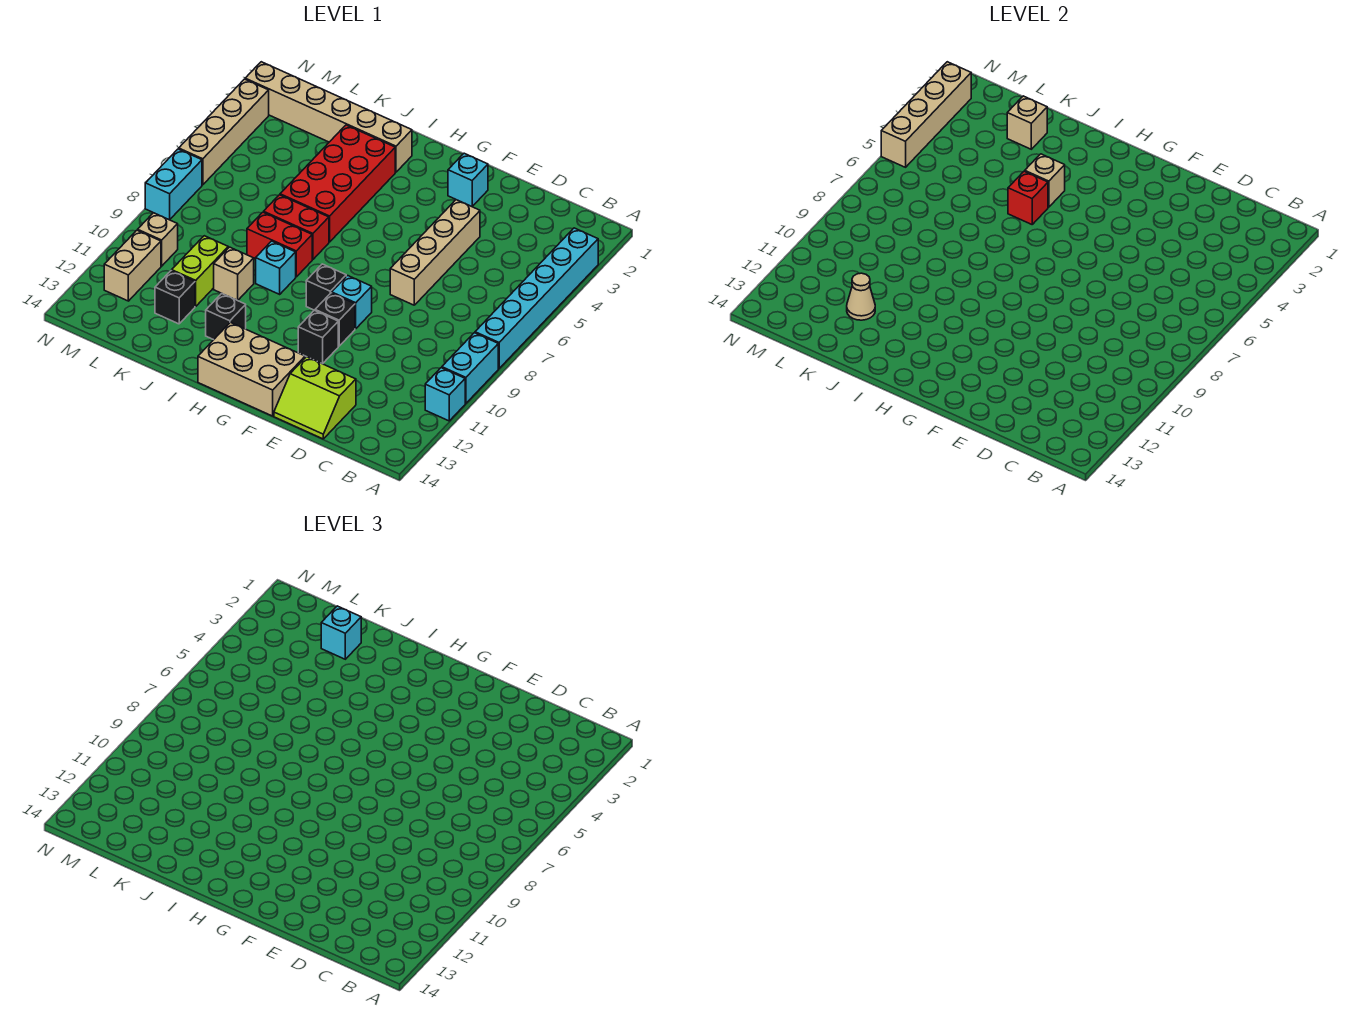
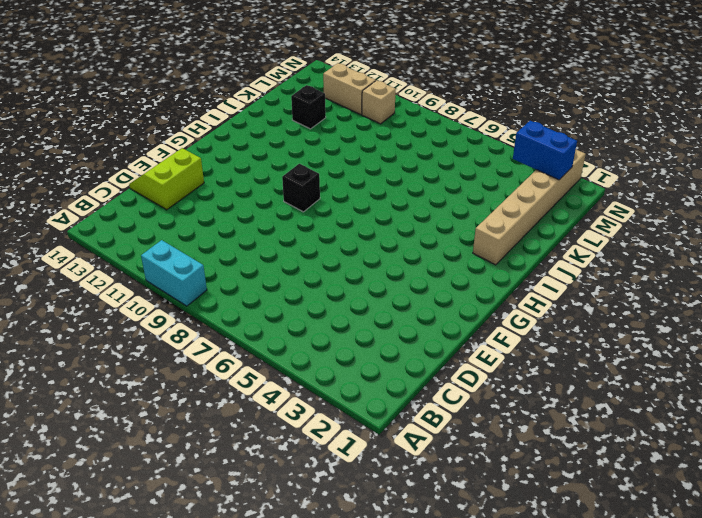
blue brick M2:M3 level 2 -> none
none -> cyan brick A3:A8 level 1
none -> cyan brick A11 level 1
none -> tan brick E4:E7 level 1
none -> cyan brick F2 level 1

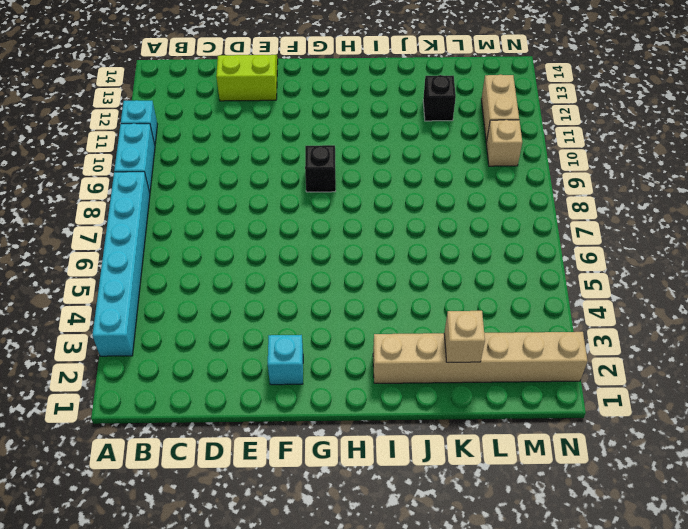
none -> tan brick E4:E7 level 1
none -> cyan brick F9 level 1
none -> black brick F10 level 1
none -> black brick F11 level 1

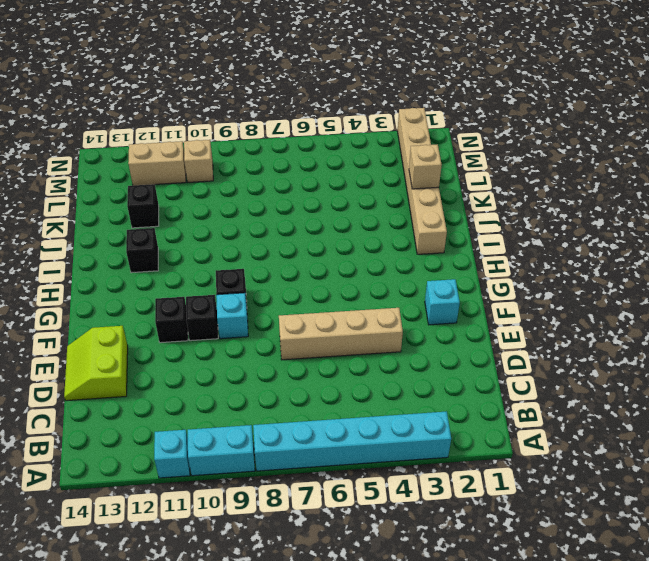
none -> tan brick F13:H14 level 1
none -> red brick I3:J6 level 1
none -> red brick I7:J7 level 1
none -> red brick I8:J8 level 1

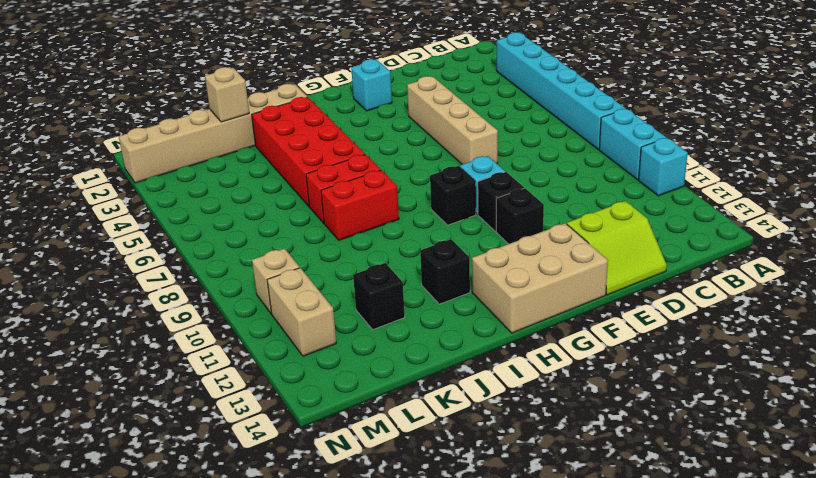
none -> cyan brick I9 level 1
none -> tan brick J10 level 1
none -> lime brick K10:K11 level 1
none -> tan brick N3:N6 level 1

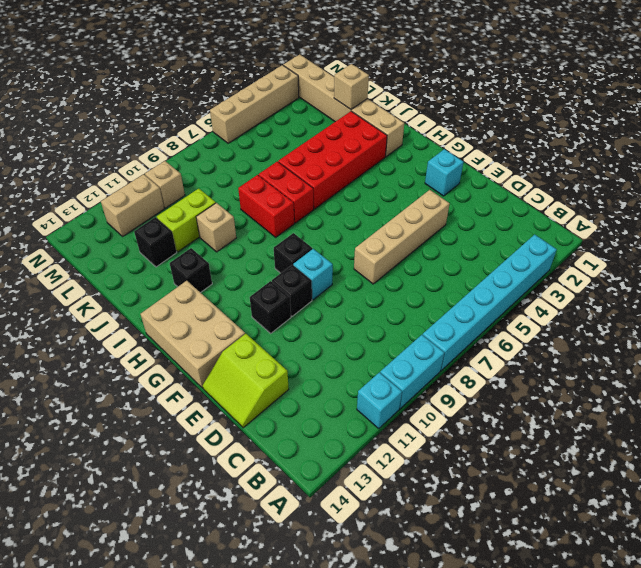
none -> cyan brick I9 level 1
none -> cyan brick N7:N8 level 1
none -> tan brick I4 level 2
none -> red brick I5 level 2

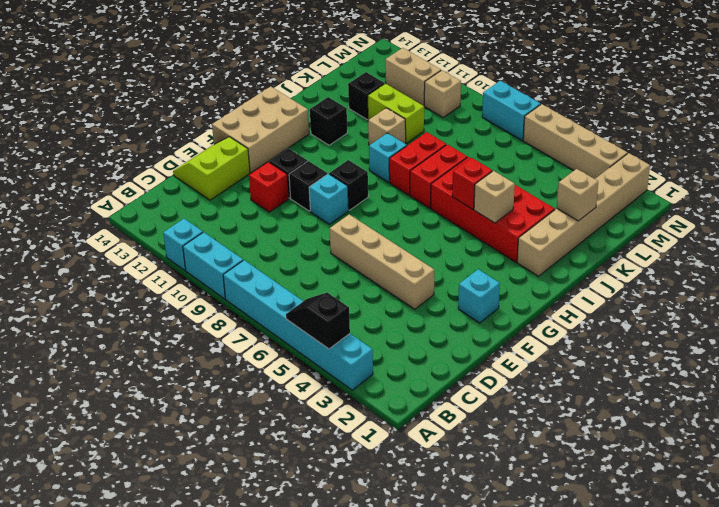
black slope A4:A5 level 2 top 4 -> none
red brick E11 level 1 -> none
none -> tan cone K12 level 2
none -> tan brick N2:N5 level 2
none -> cyan brick K2 level 3

